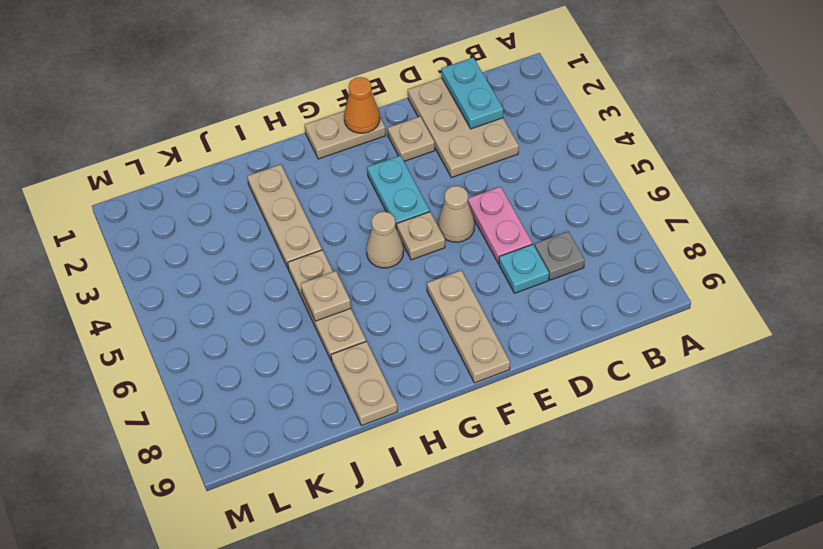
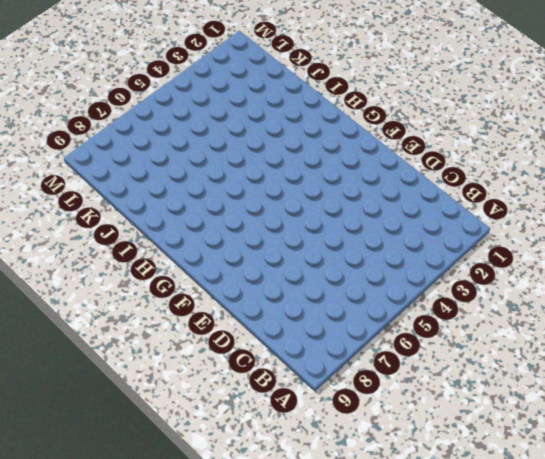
none -> tan plate C1:D3 level 1
none -> grey plate C7 level 1
none -> pink plate D5:D6 level 1

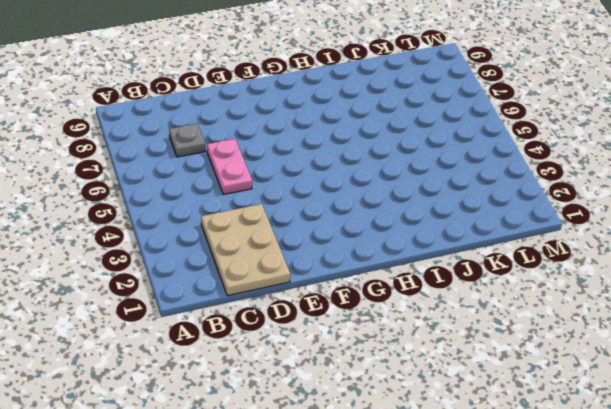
none -> cyan plate D7 level 1
none -> tan plate E2 level 1
none -> tan cone E5 level 1

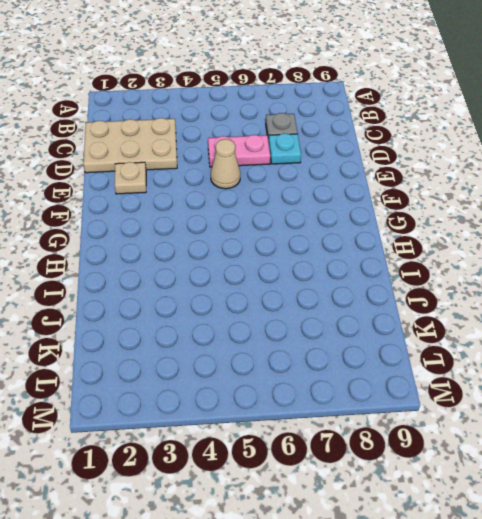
none -> tan plate F1:G1 level 1
none -> cyan plate F3:F4 level 1
none -> tan plate F5 level 1

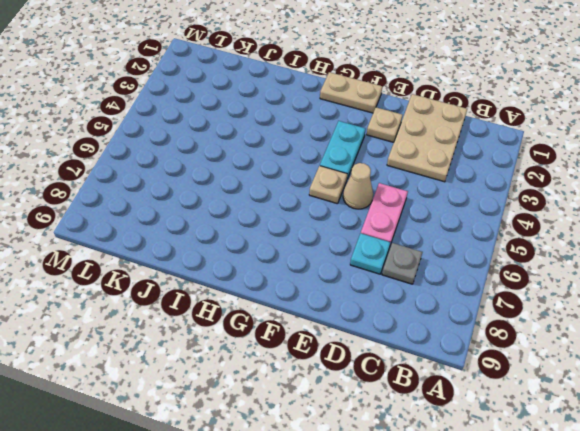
none -> tan plate F7:F9 level 1
none -> tan cone G5 level 1
none -> tan plate I2:I4 level 1

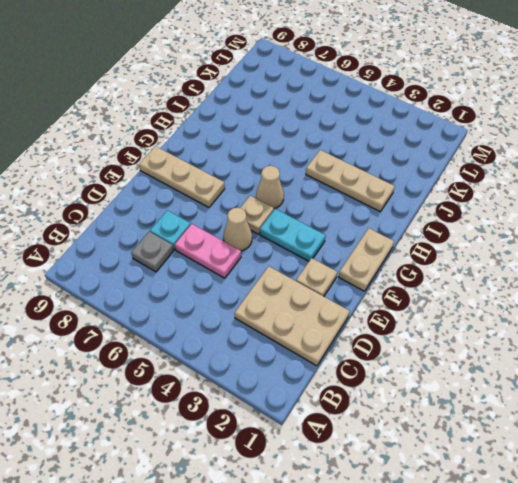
none -> tan plate I5:I7 level 1
none -> tan plate I8:I9 level 1
none -> cyan plate C1:C2 level 2

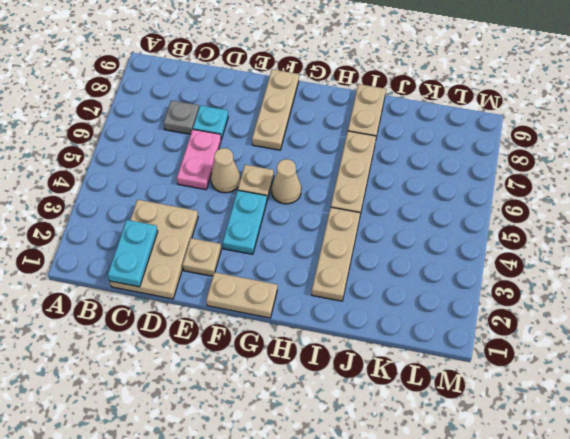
none -> orange cone F1 level 2
none -> tan plate I6 level 2

